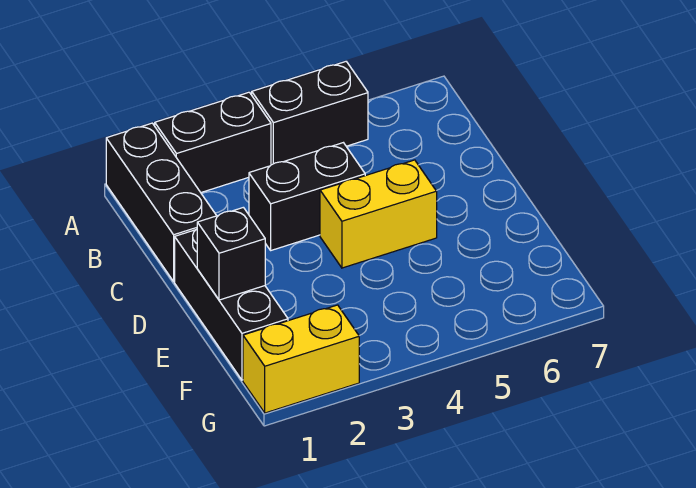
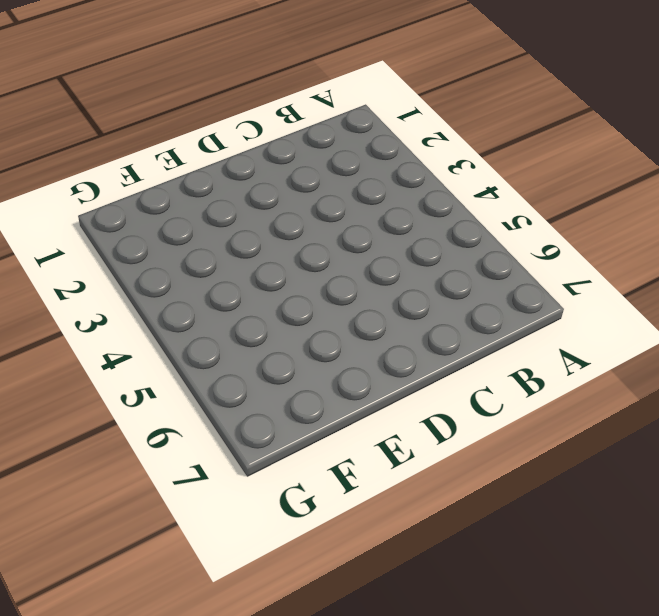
none -> black brick A1:C1 level 1
none -> black brick A2:A3 level 1

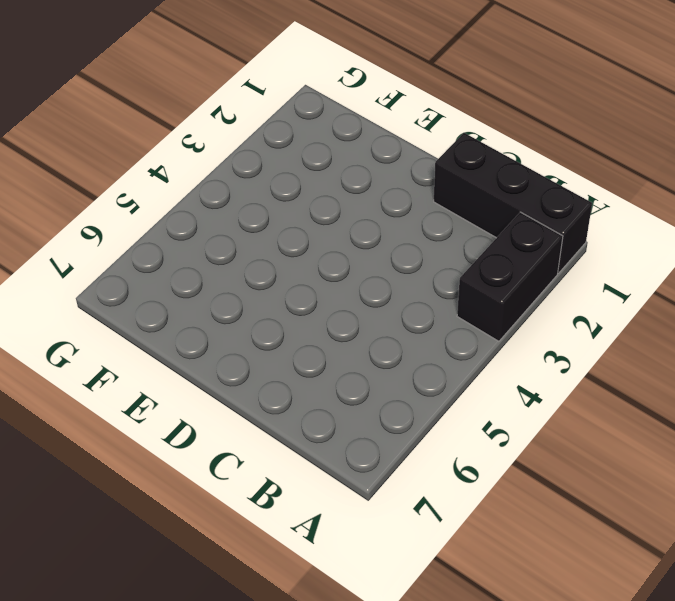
none -> black brick A4:A5 level 1
none -> black brick C3:C4 level 1

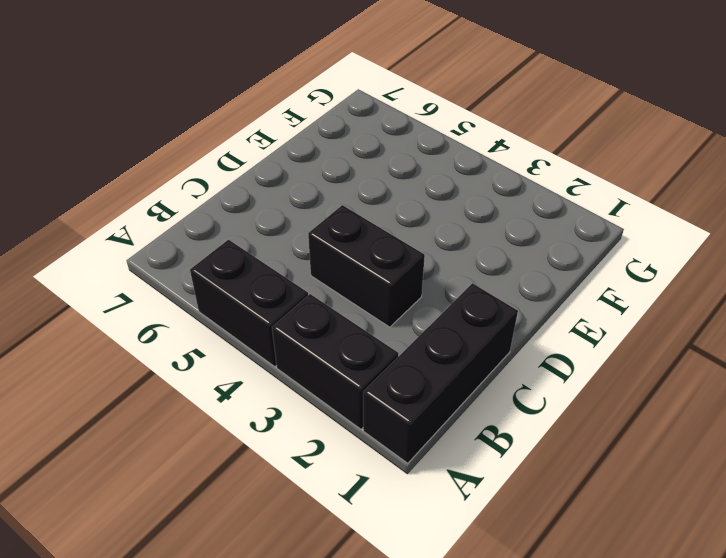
none -> black brick D1:F1 level 1
none -> yellow brick D4:D5 level 1

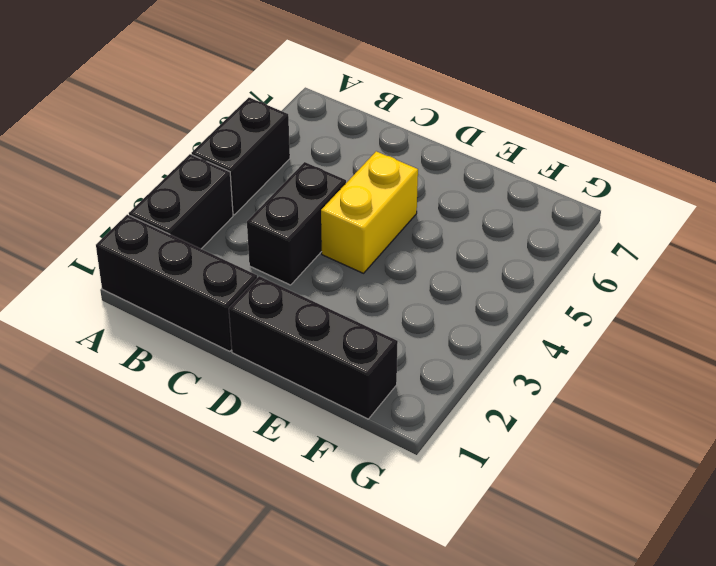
none -> yellow brick G1:G2 level 1
none -> black brick E1 level 2

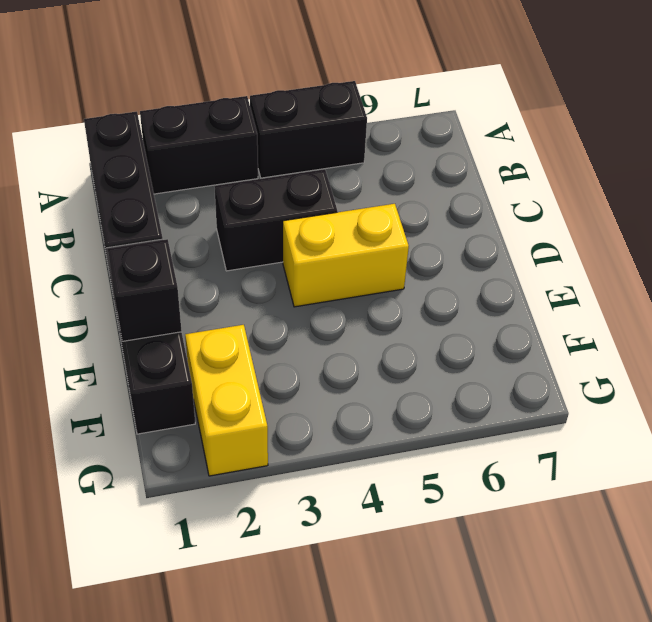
yellow brick F2:G2 level 1 -> yellow brick G1:G2 level 1

